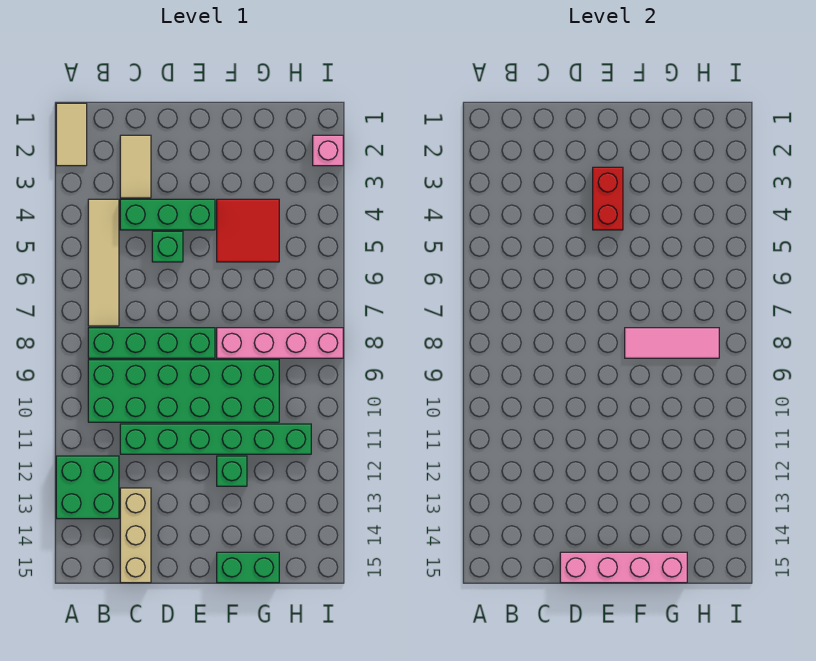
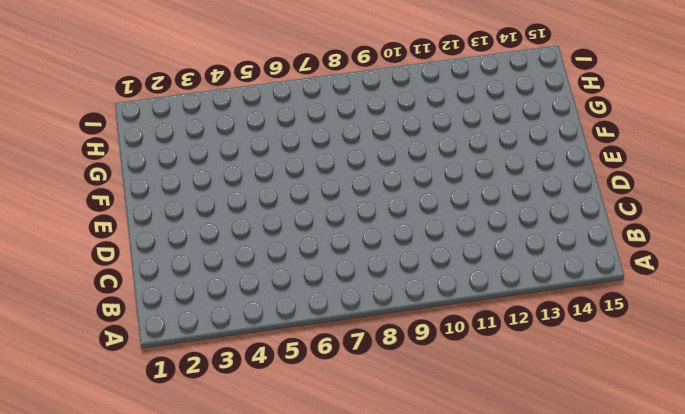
none -> tan tile A1:A2 level 1
none -> green brick A12:B13 level 1
none -> tan tile B4:B7 level 1

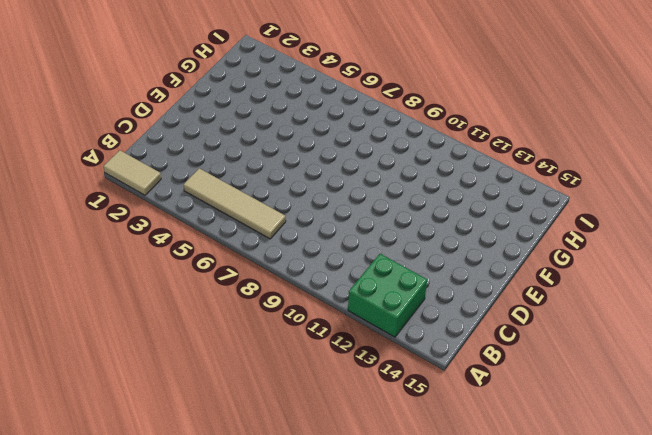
none -> green brick B8:E8 level 1
none -> green brick B9:G10 level 1
none -> tan tile C2:C3 level 1

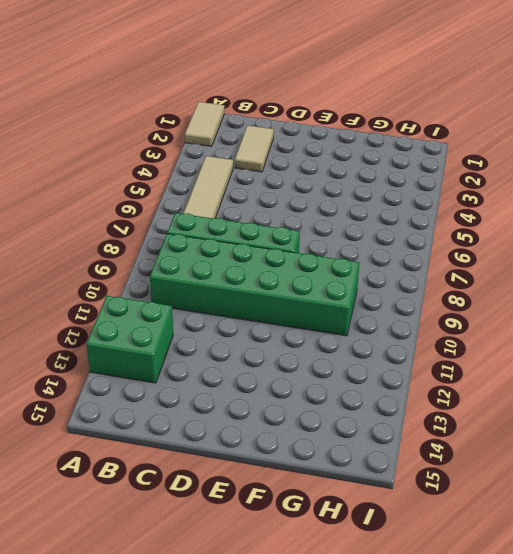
none -> green brick C4:E4 level 1
none -> green brick C11:H11 level 1
none -> tan brick C13:C15 level 1

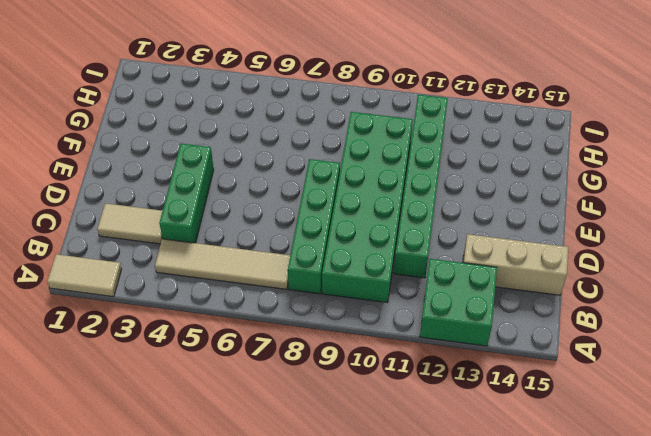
none -> green brick D5 level 1
none -> red tile F4:G5 level 1
none -> pink brick F8:I8 level 1

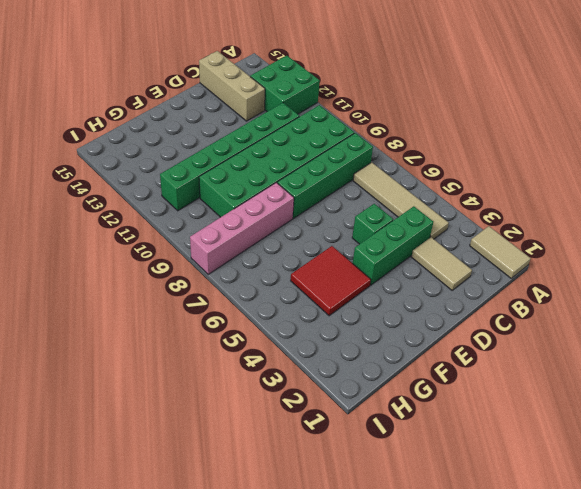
none -> green brick F12 level 1
none -> green brick F15:G15 level 1
none -> pink brick I2 level 1

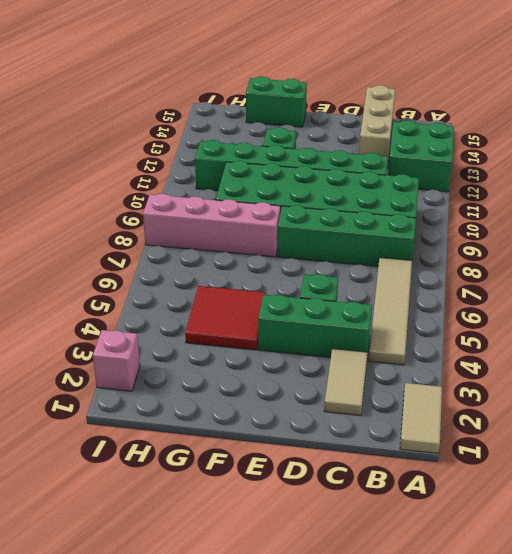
none -> pink brick D15:G15 level 2
none -> red brick E3:E4 level 2
none -> pink tile F8:H8 level 2

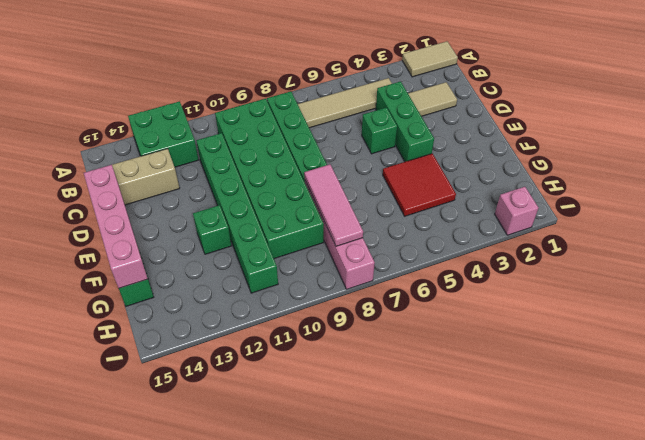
none -> red brick E3:E4 level 2

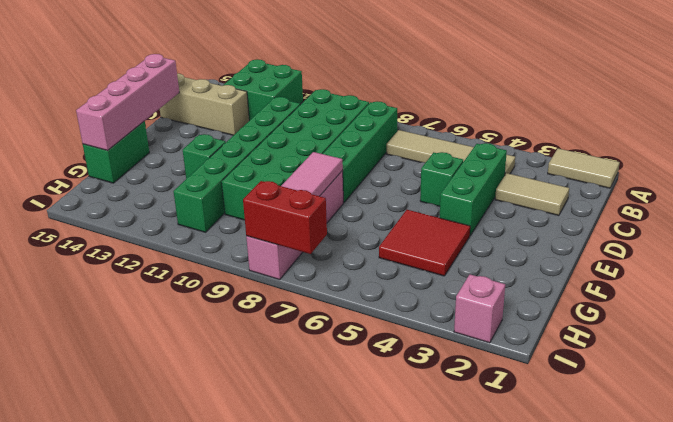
red brick I7:I8 level 2 -> red brick E3:E4 level 2

